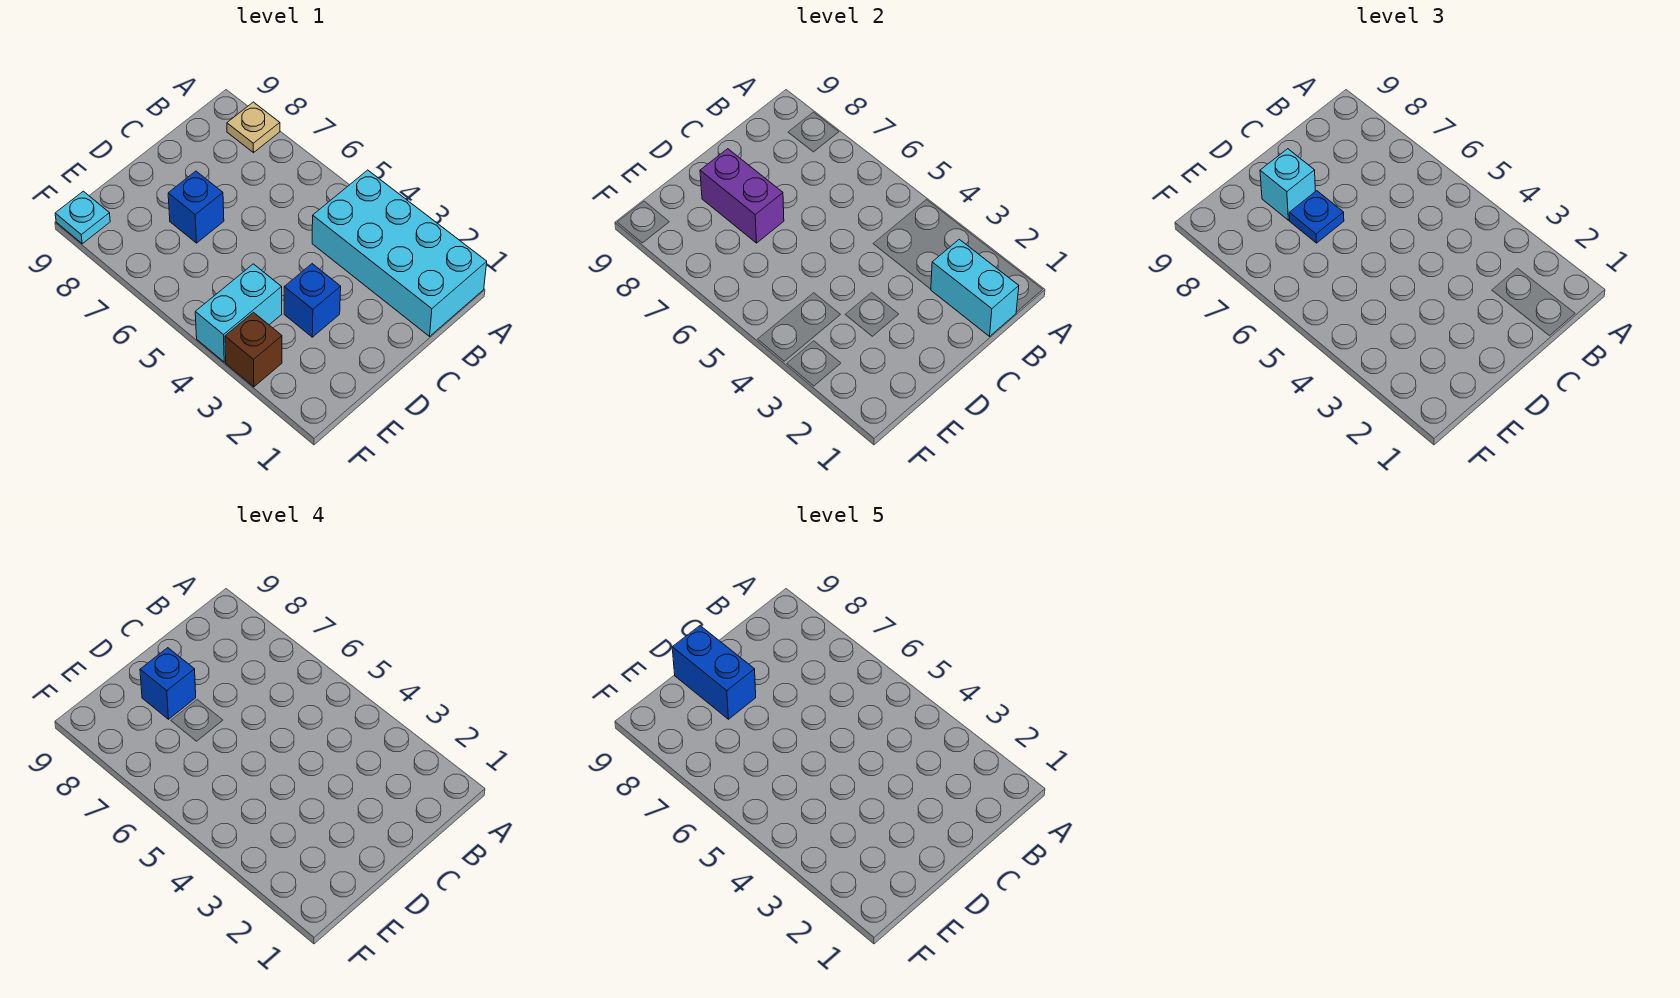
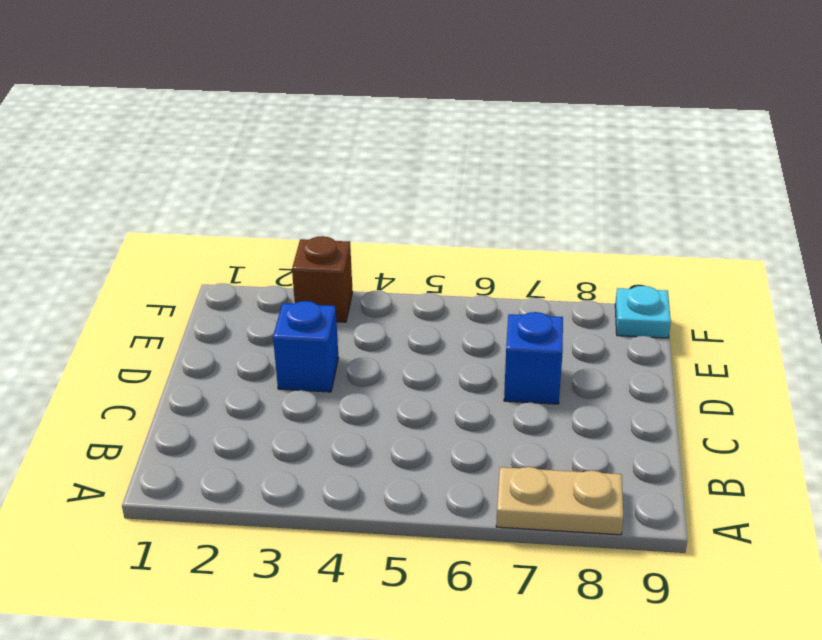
tan plate A7:A8 level 1 -> tan plate A8 level 1
none -> cyan brick A1:B4 level 1
none -> cyan brick E4:F4 level 1
none -> cyan brick B1:B2 level 2

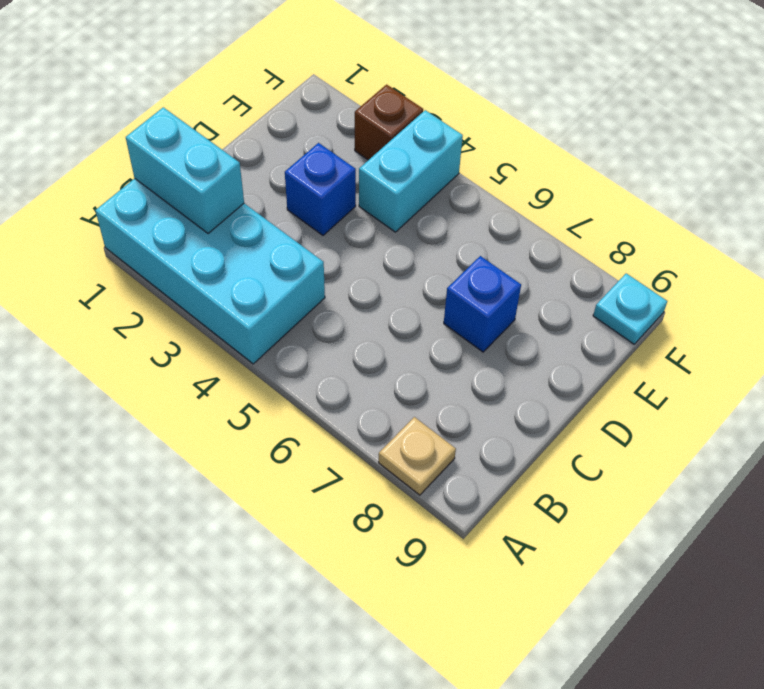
none -> purple brick D7:D8 level 2
none -> blue plate D7 level 3
none -> cyan brick D8 level 3

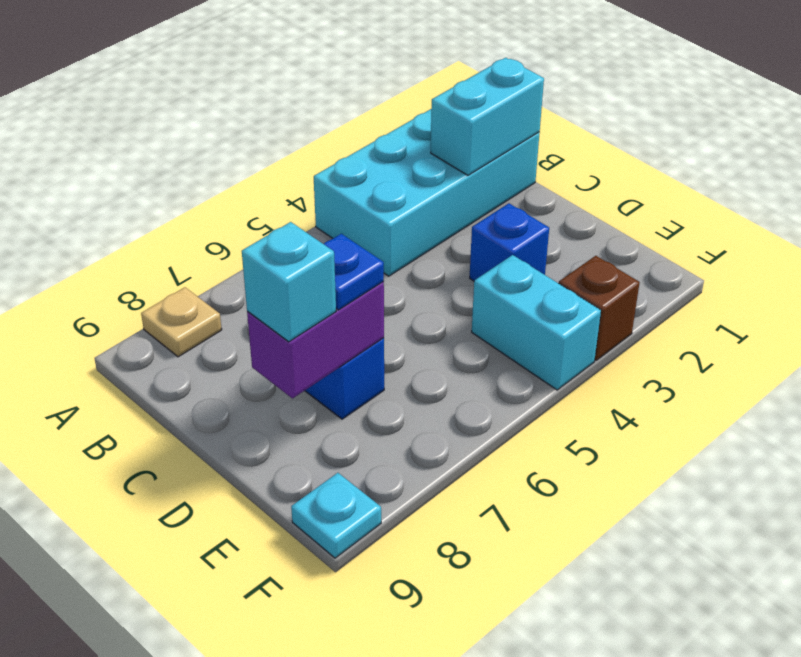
none -> blue brick D8 level 4
none -> blue brick D8:D9 level 5

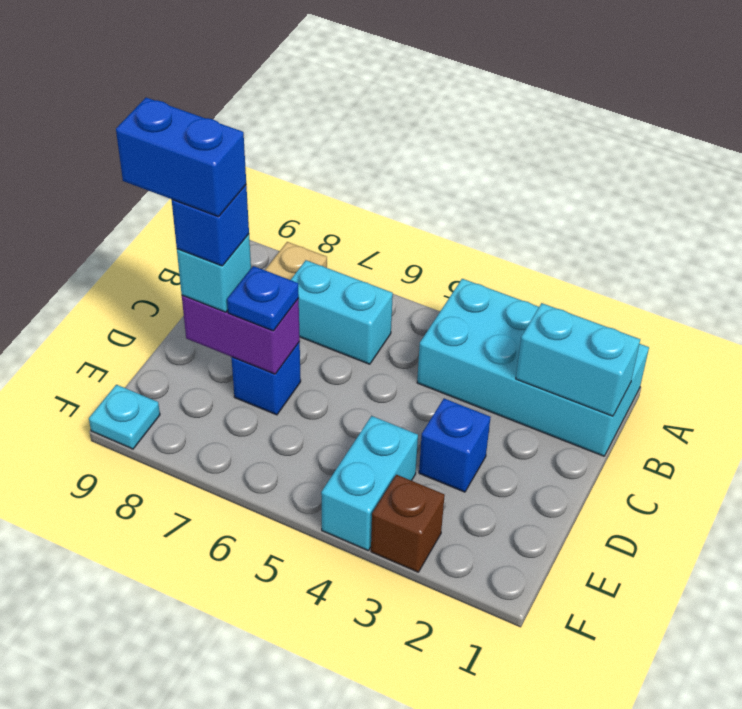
cyan brick B6:B7 level 1 -> none

